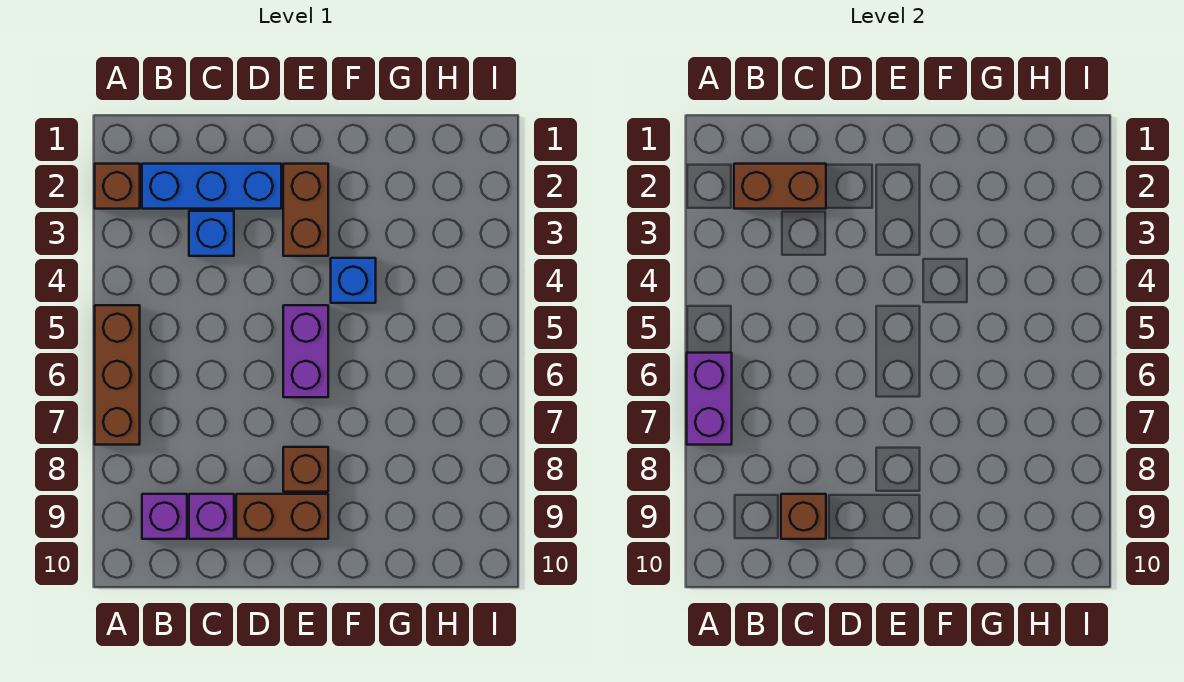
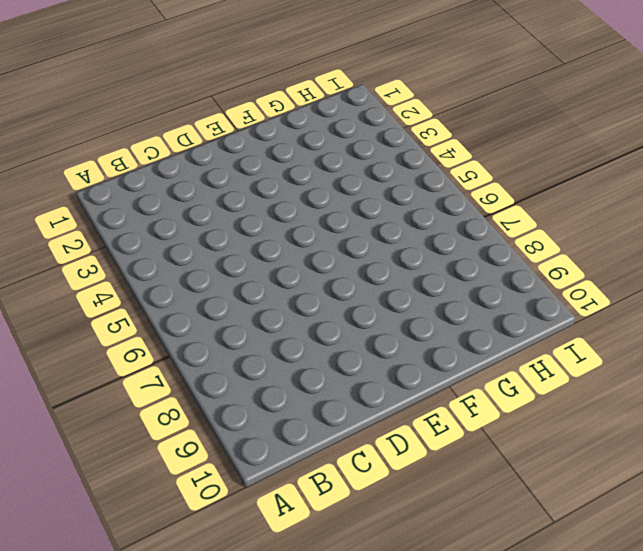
none -> brown brick A2 level 1
none -> brown brick A5:A7 level 1
none -> blue brick B2:D2 level 1

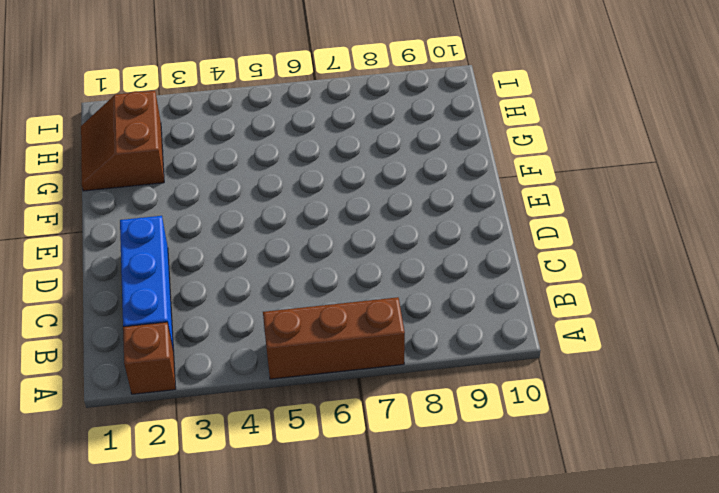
brown slope G1:H2 level 1 top 2 -> none
none -> purple brick B9 level 1
none -> blue brick C3 level 1
none -> purple brick C9 level 1

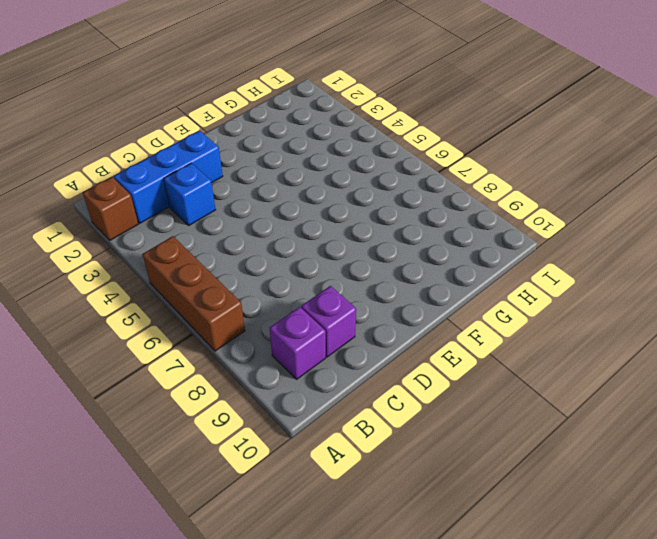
none -> brown brick D9:E9 level 1
none -> brown brick E2:E3 level 1
none -> purple brick E5:E6 level 1

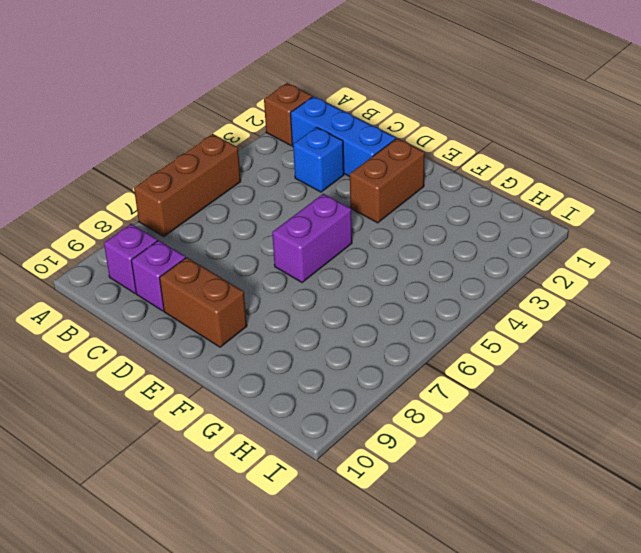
none -> brown brick E8 level 1
none -> blue brick F4 level 1
none -> purple brick A6:A7 level 2

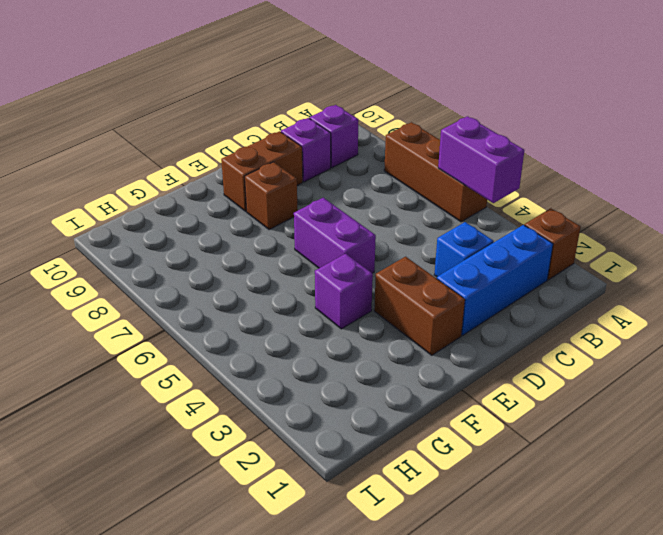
purple brick A4:A5 level 2 -> purple brick A6:A7 level 2
purple brick F4 level 1 -> blue brick F4 level 1
none -> brown brick B2:C2 level 2
none -> brown brick C9 level 2

